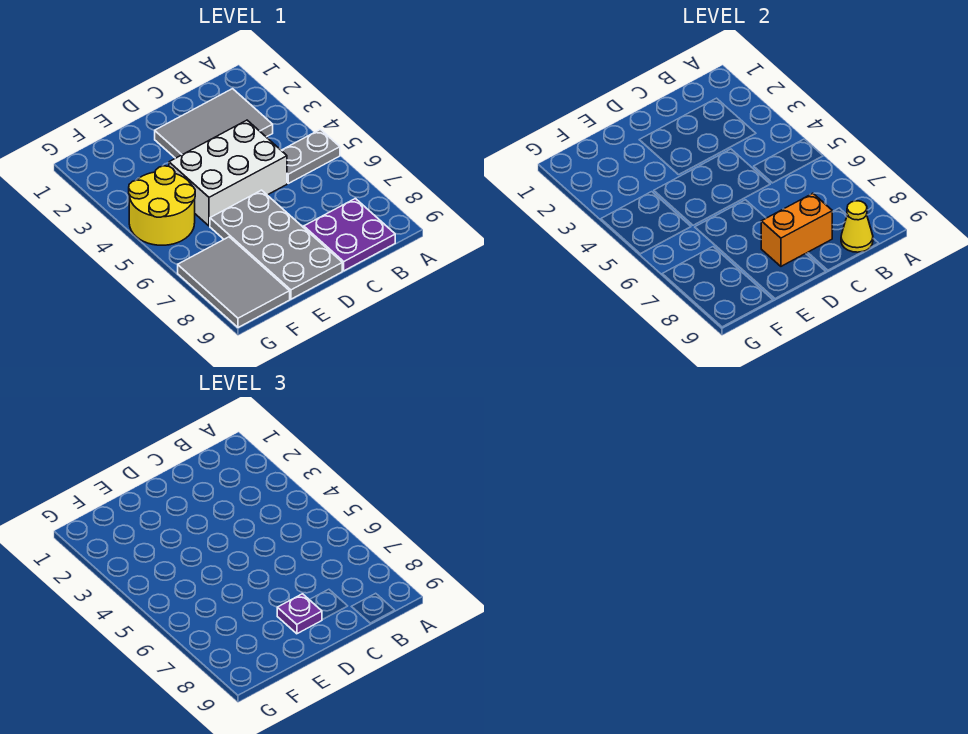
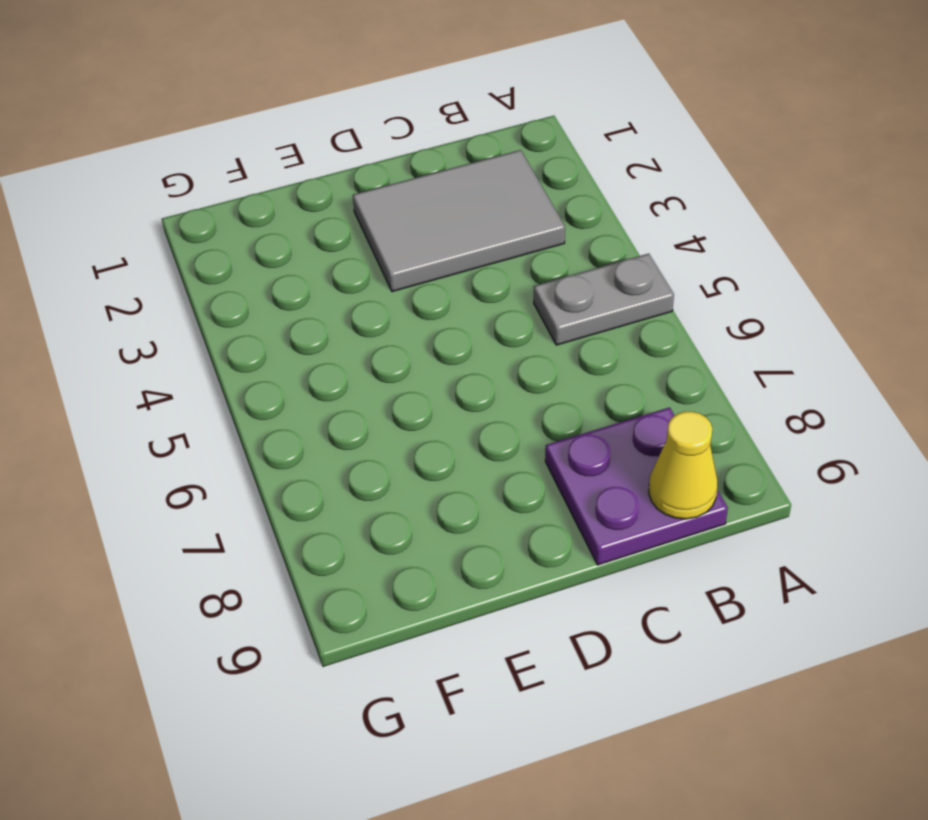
none -> white brick C4:E5 level 1
none -> grey plate D6:E9 level 1

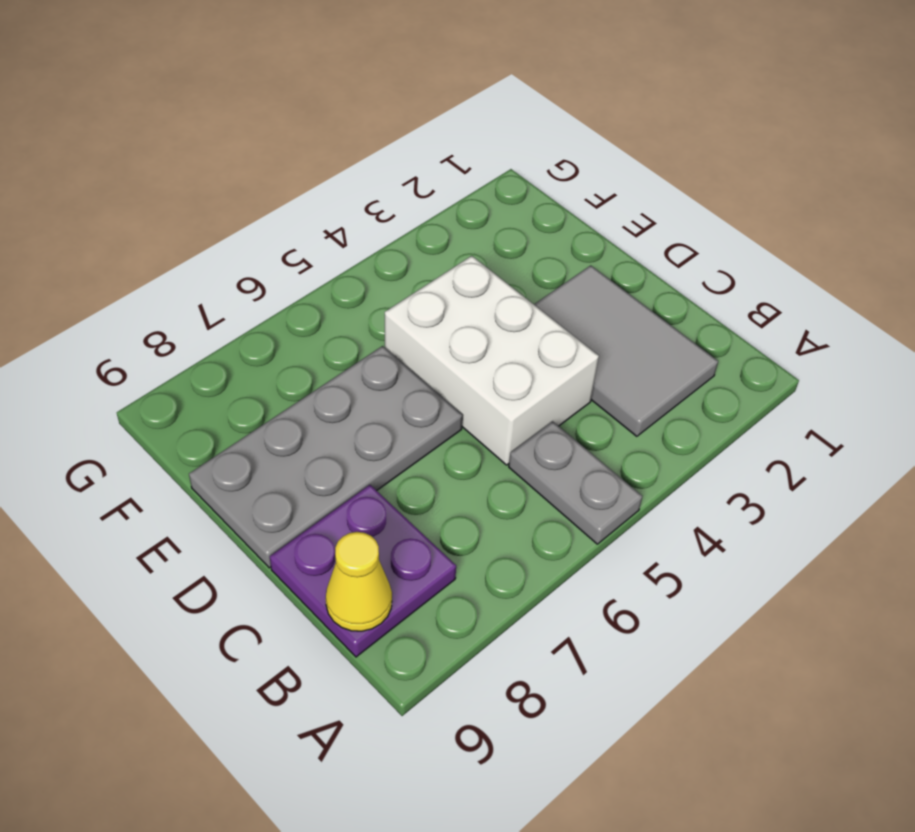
none -> yellow round brick F4:G5 level 1
none -> grey tile F7:G9 level 1

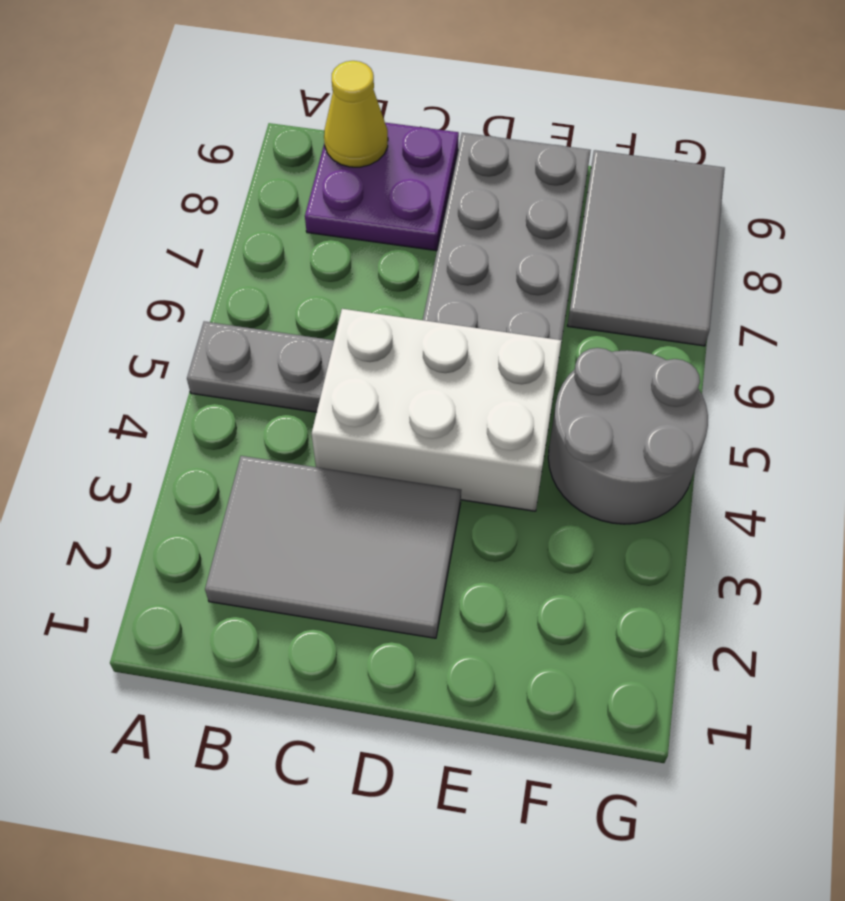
grey round brick F4:G5 level 1 -> yellow round brick F4:G5 level 1
none -> orange brick C8:D8 level 2
none -> purple plate D8 level 3

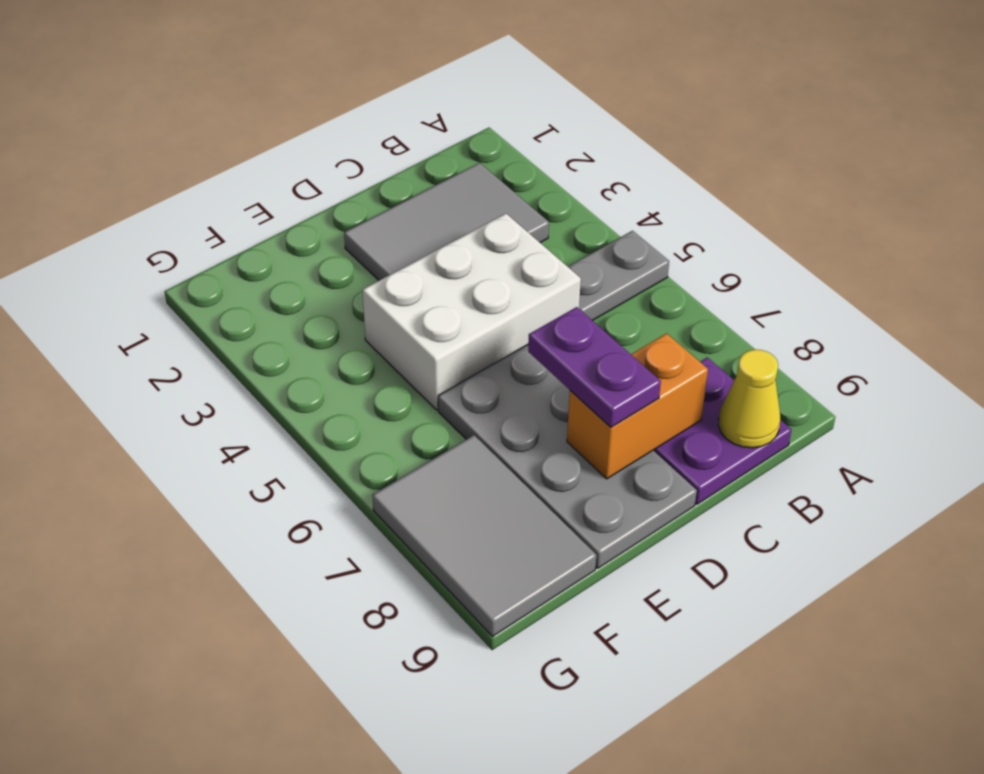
purple plate D7:D8 level 3 -> purple plate D8 level 3
none -> yellow round brick F4:G5 level 1

